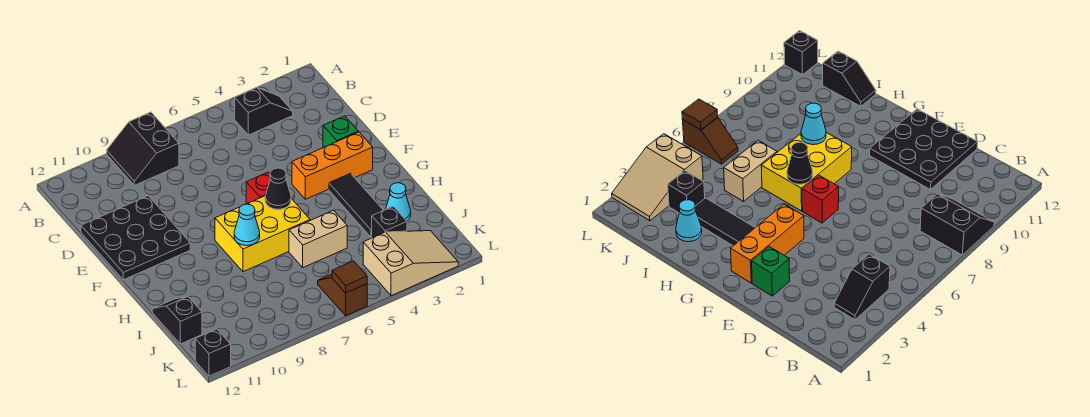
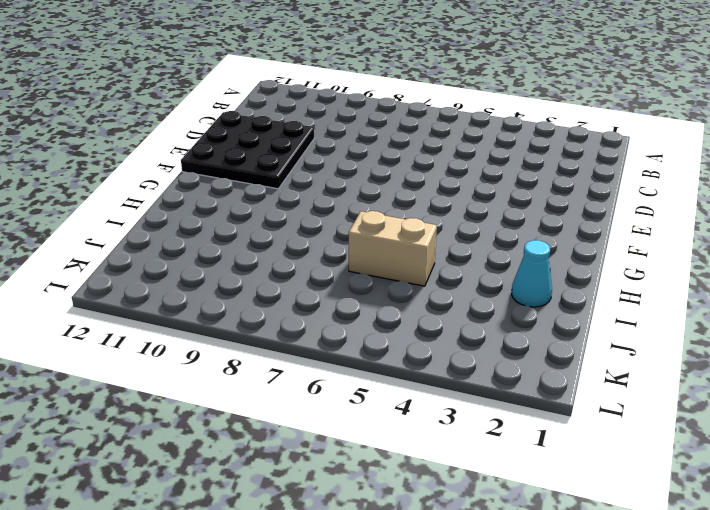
none -> black slope A8:B9 level 1 top 8
none -> black slope B3:B4 level 1 top 4
none -> green brick E2 level 1

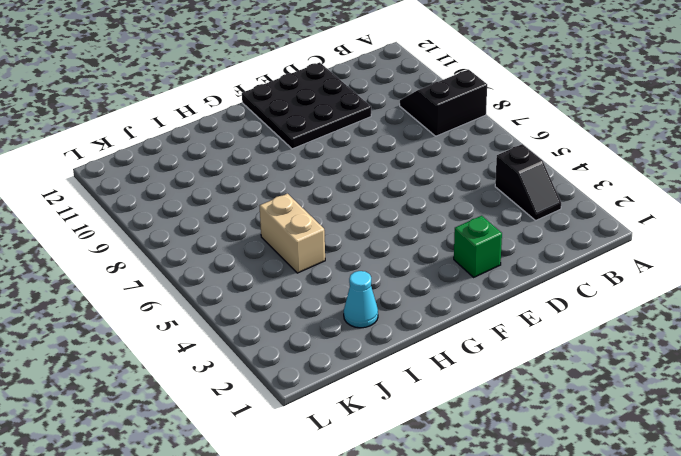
none -> orange brick F2:F4 level 1
none -> red brick F6 level 1
none -> black tile G3:I3 level 1

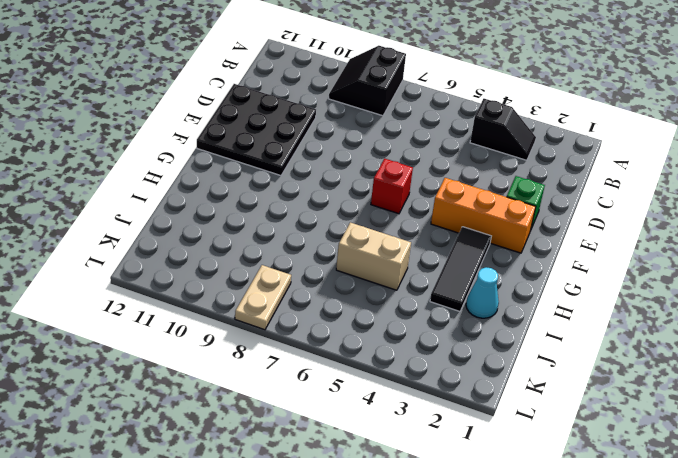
tan plate K8:L8 level 1 -> none
none -> yellow brick G6:H8 level 1
none -> black slope I12:J12 level 1 top J
none -> black brick J3 level 1

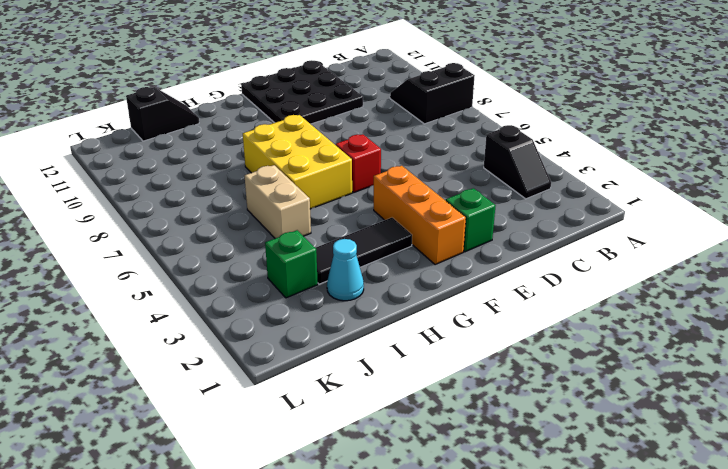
green brick J3 level 1 -> black brick J3 level 1
none -> tan slope K2:L4 level 1 top 4
none -> brown slope K6:L6 level 1 top L
none -> black brick L12 level 1

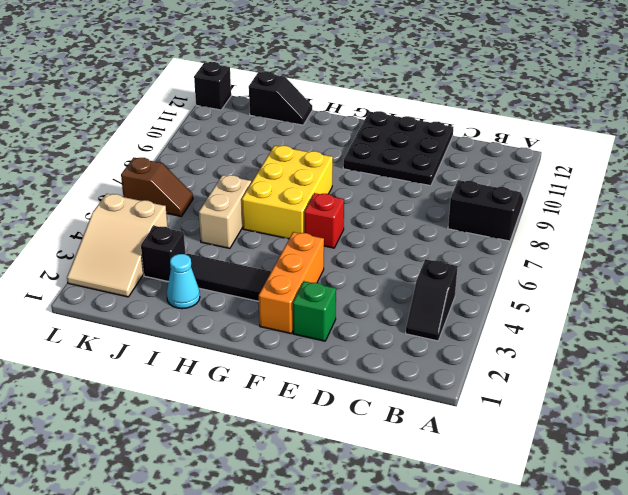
none -> black cone G6 level 2
none -> cyan cone H8 level 2
none -> brown tile L6 level 2

